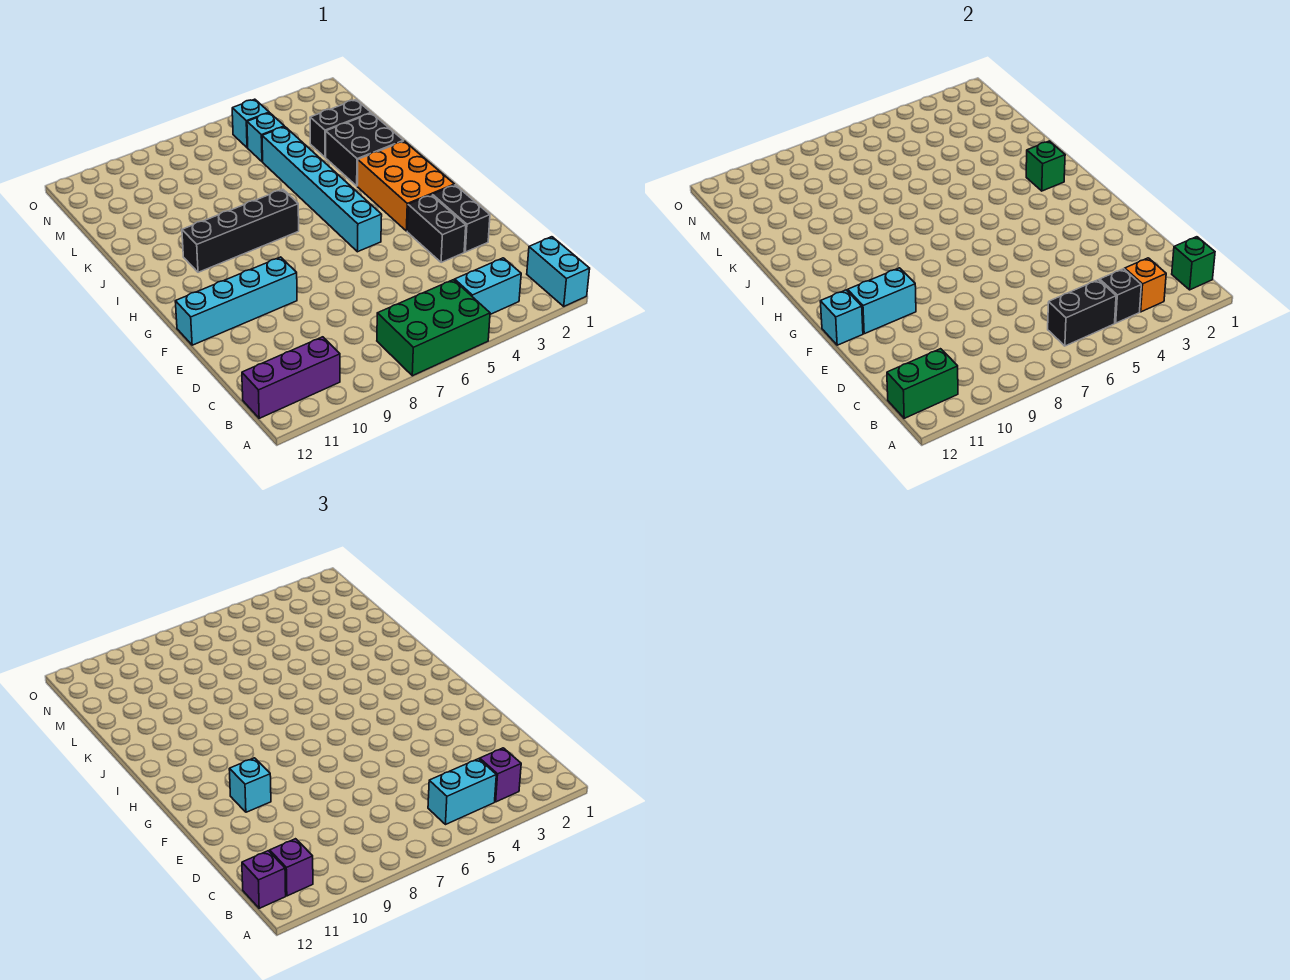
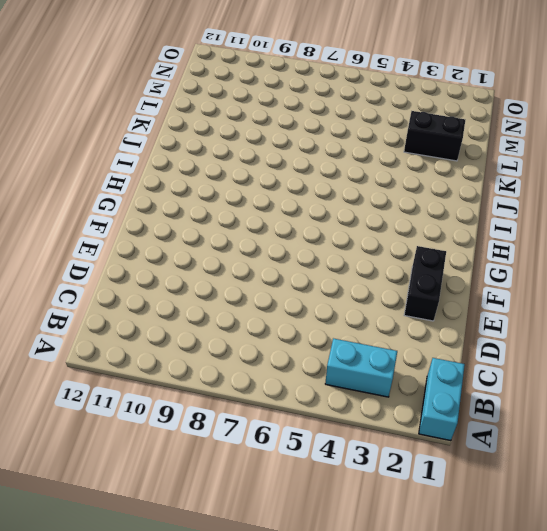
none -> green brick A5:B7 level 1
none -> purple brick B10:B12 level 1
none -> black brick E3:F3 level 1

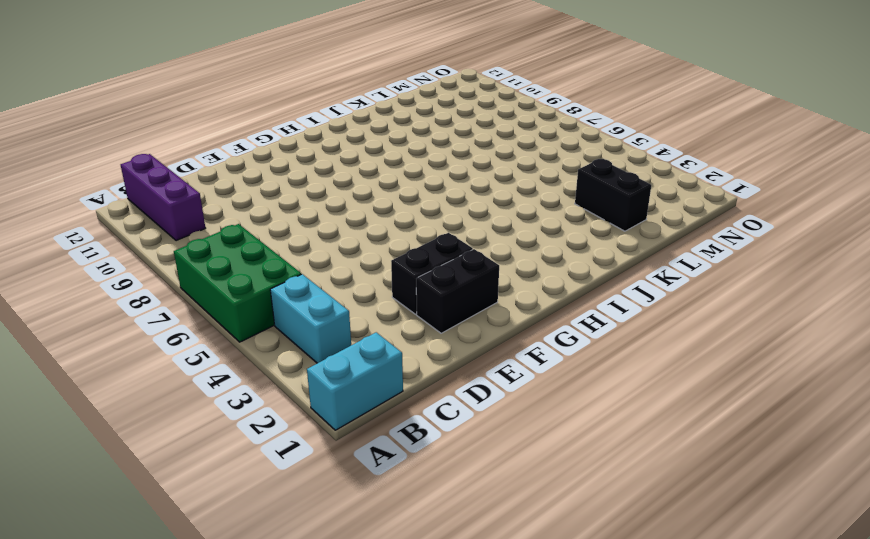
none -> cyan brick F9:F12 level 1
none -> orange brick G2:I3 level 1
none -> cyan brick G5:L5 level 1

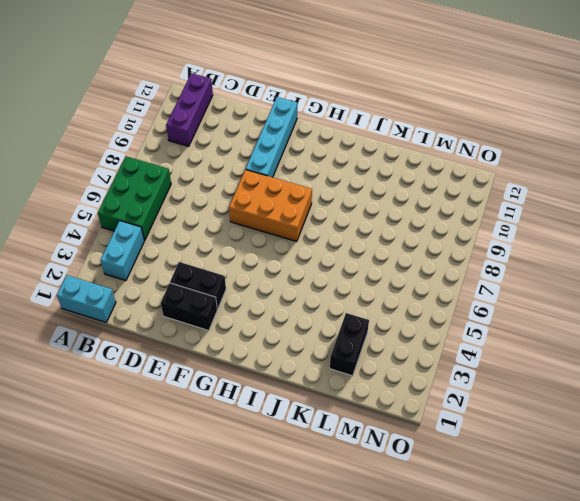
orange brick F7:H8 level 1 -> orange brick G2:I3 level 1
none -> cyan brick G5:L5 level 1
none -> black brick I7:I10 level 1
none -> black brick J2:K3 level 1

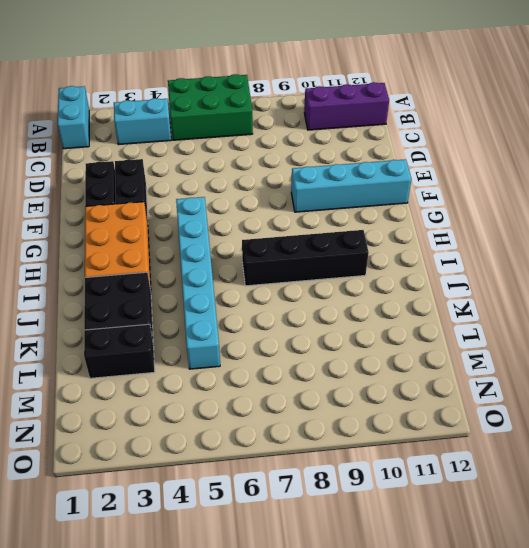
none -> cyan brick M5 level 1
none -> cyan brick N5 level 1
none -> green brick B1 level 2

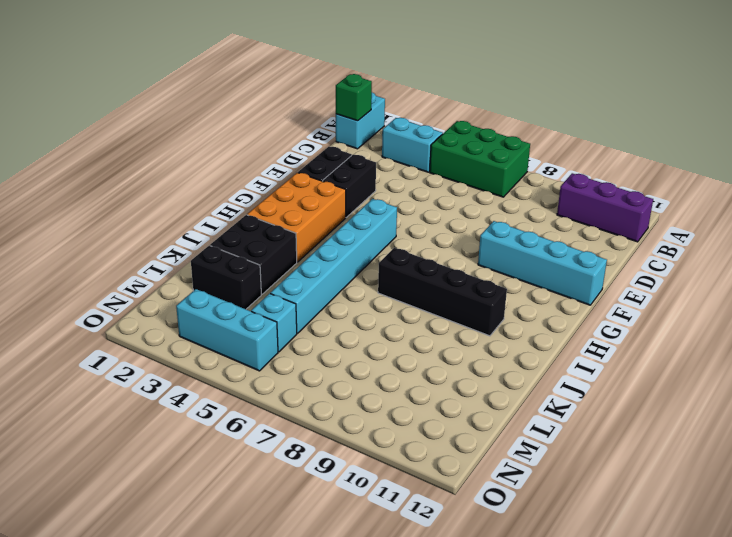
cyan brick N3:N5 level 1 -> cyan brick N5 level 1
none -> orange brick B3 level 2
none -> black brick B4 level 2
none -> black brick B5:B6 level 2

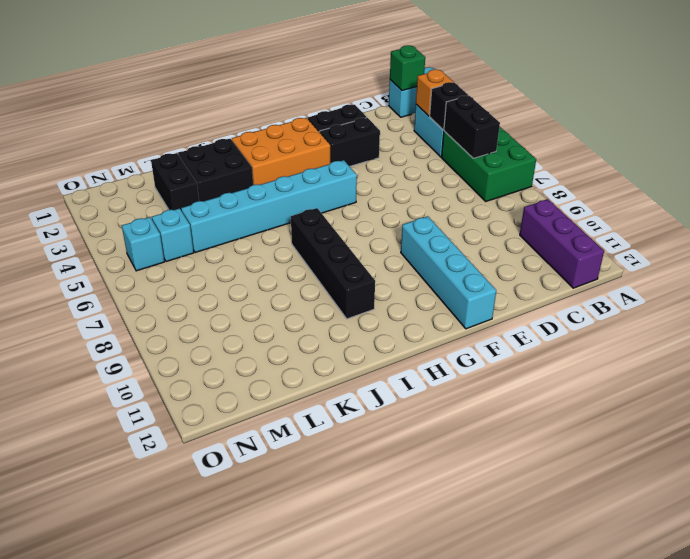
none -> green brick B11:B12 level 2
none -> cyan brick F10:F11 level 2
none -> cyan brick F12 level 2

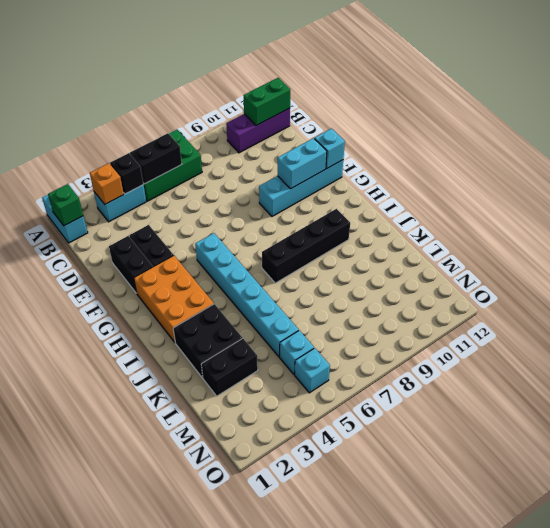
none -> green brick I2 level 2
none -> purple brick B3 level 3
none -> cyan brick B4:B5 level 3

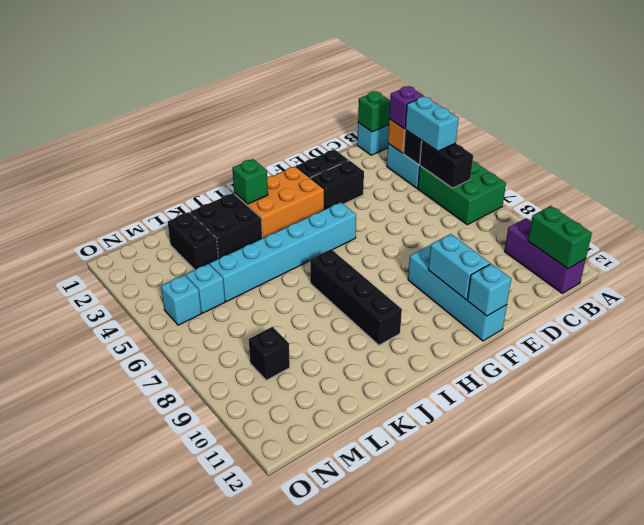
black brick M9 level 1 -> none
none -> purple brick B11 level 3
none -> purple brick B12 level 3
none -> cyan brick F10 level 3

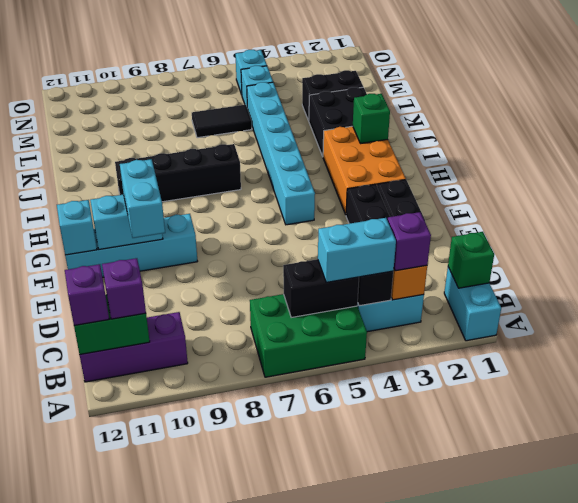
cyan brick E10:F10 level 3 -> cyan brick F10 level 3
black tile L6:L7 level 1 -> none

